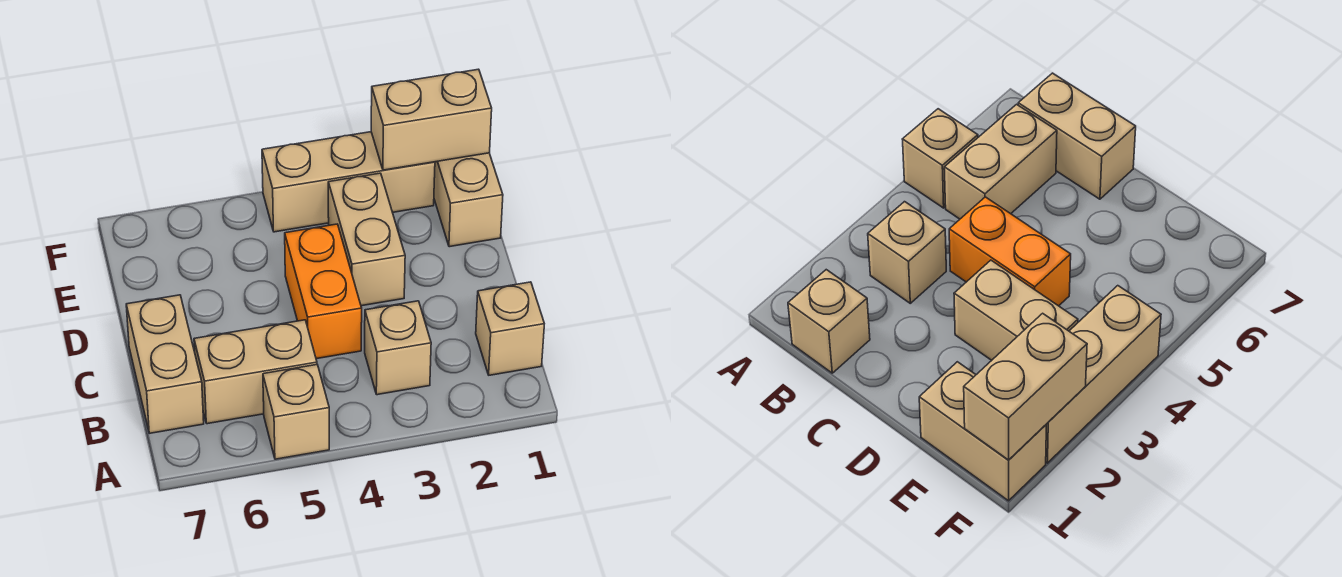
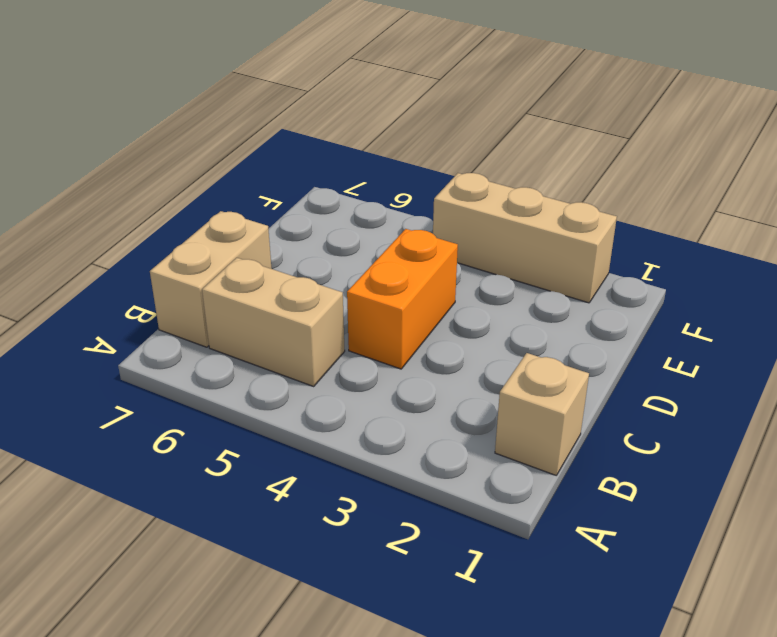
none -> tan brick A5 level 1
none -> tan brick B3 level 1

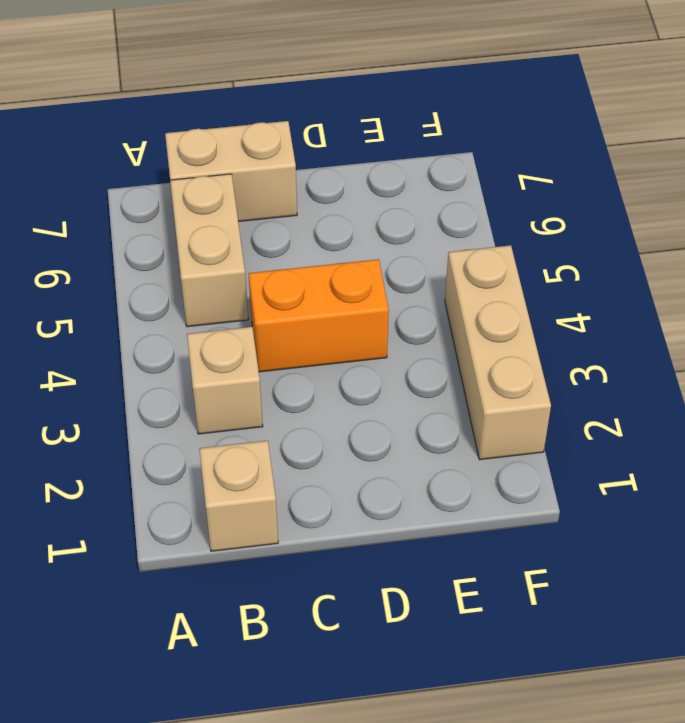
none -> tan brick A5 level 1
none -> tan brick D3:E3 level 1

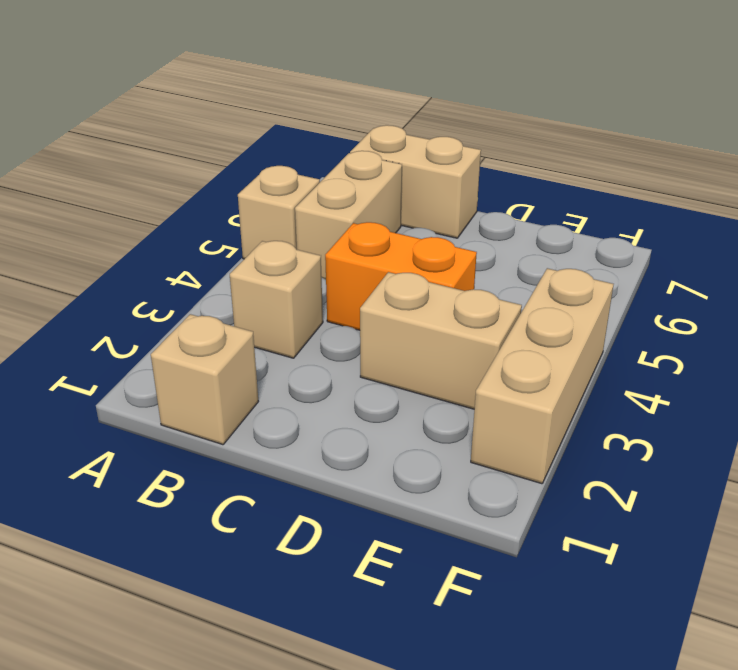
none -> tan brick E1:F1 level 1
none -> tan brick F1:F2 level 2

